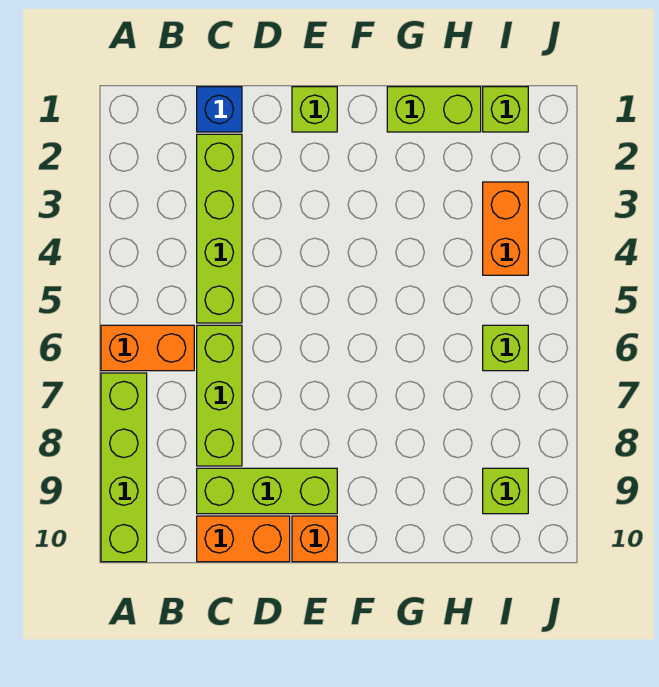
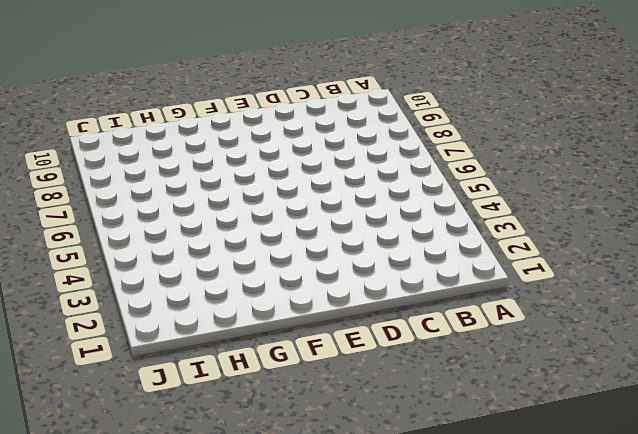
none -> orange brick A6:B6 level 1
none -> lime brick A7:A10 level 1
none -> blue brick C1 level 1

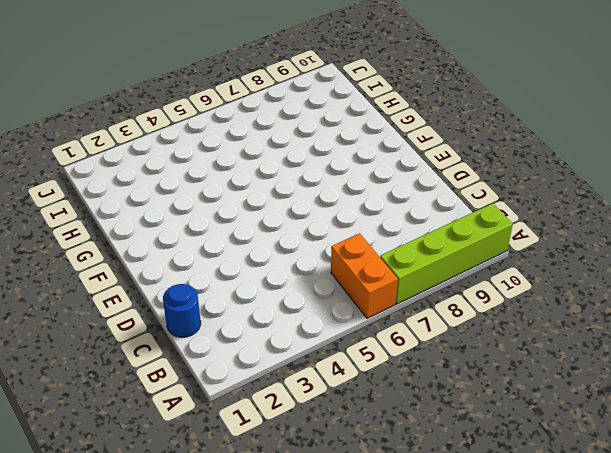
blue round brick C1 level 1 -> blue brick C1 level 1
none -> lime brick C2:C5 level 1
none -> lime brick C6:C8 level 1
none -> lime brick C9:E9 level 1

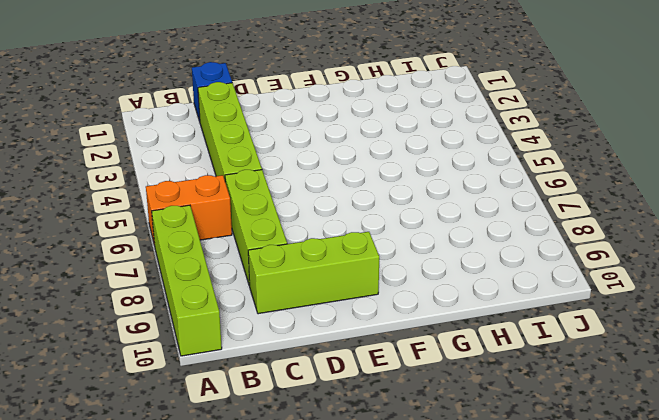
none -> orange brick C10:D10 level 1
none -> lime brick E1 level 1
none -> orange brick E10 level 1

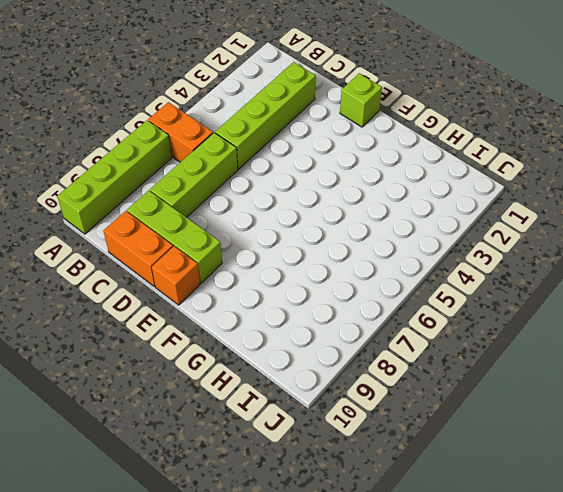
none -> blue brick C1 level 1
none -> lime brick G1:H1 level 1
none -> lime brick I1 level 1

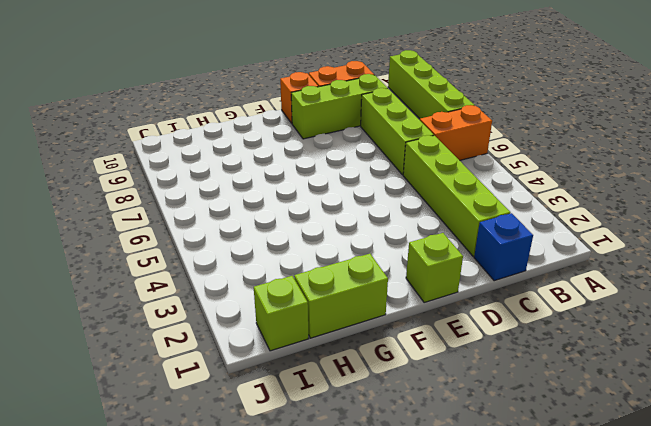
none -> orange brick I3:I4 level 1
none -> lime brick I6 level 1
none -> lime brick I9 level 1

